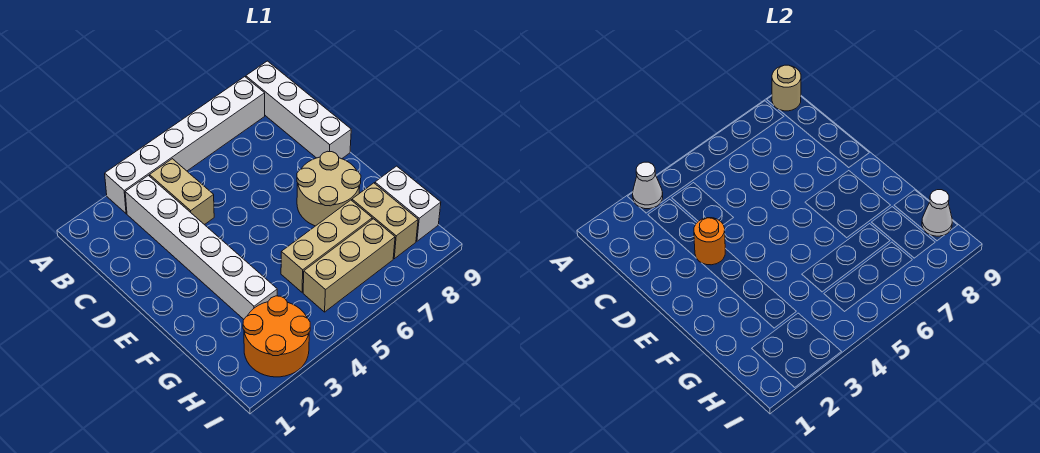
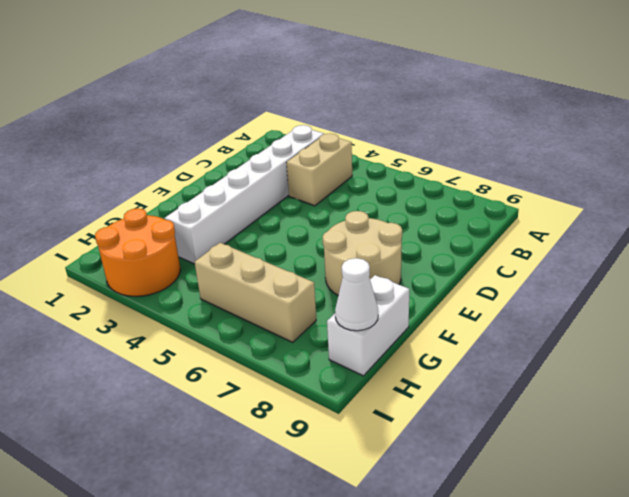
none -> white brick A3:A8 level 1
none -> white brick A9:D9 level 1
none -> tan brick G5:G7 level 1

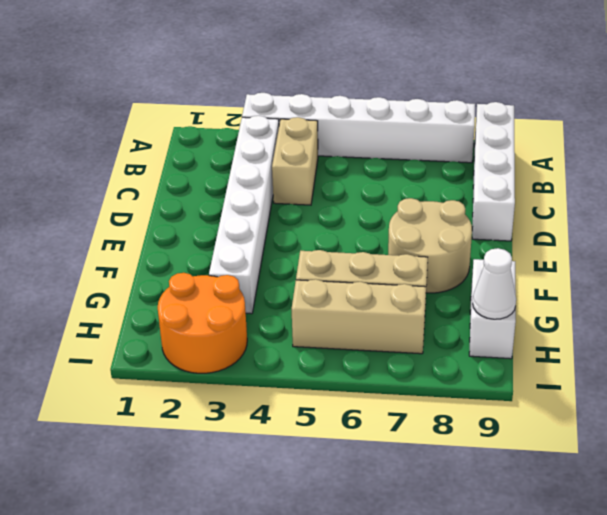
none -> tan brick G8:H8 level 1
none -> white cone A3 level 2
none -> tan round brick A9 level 2

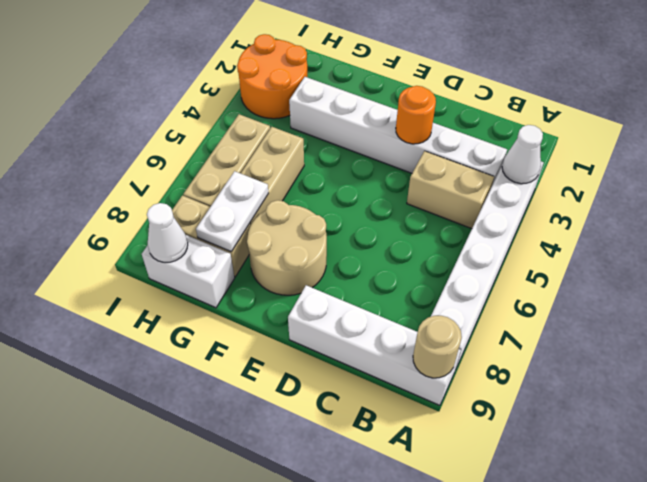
white plate G7:G8 level 2 -> none

